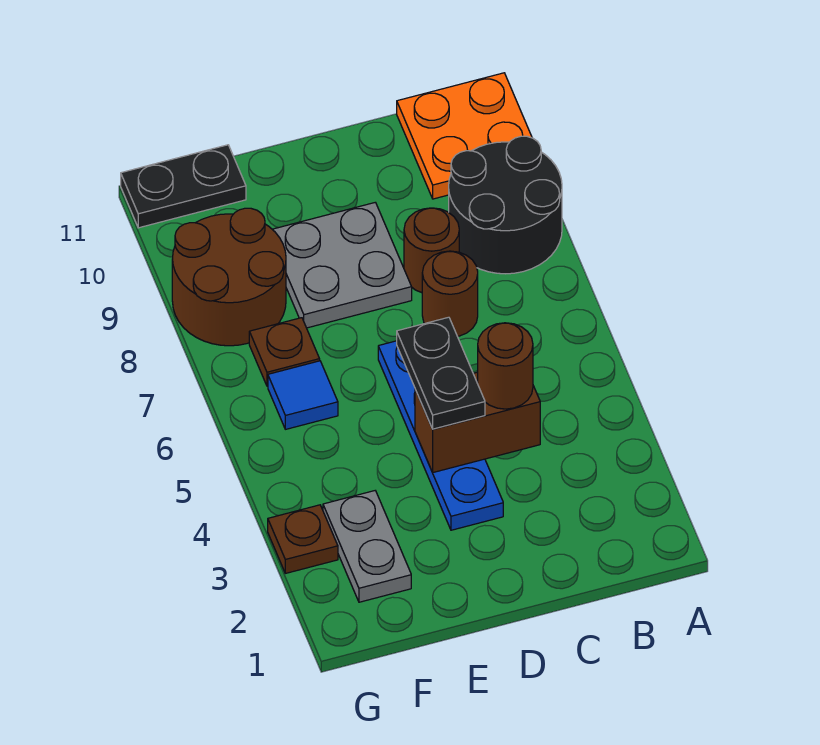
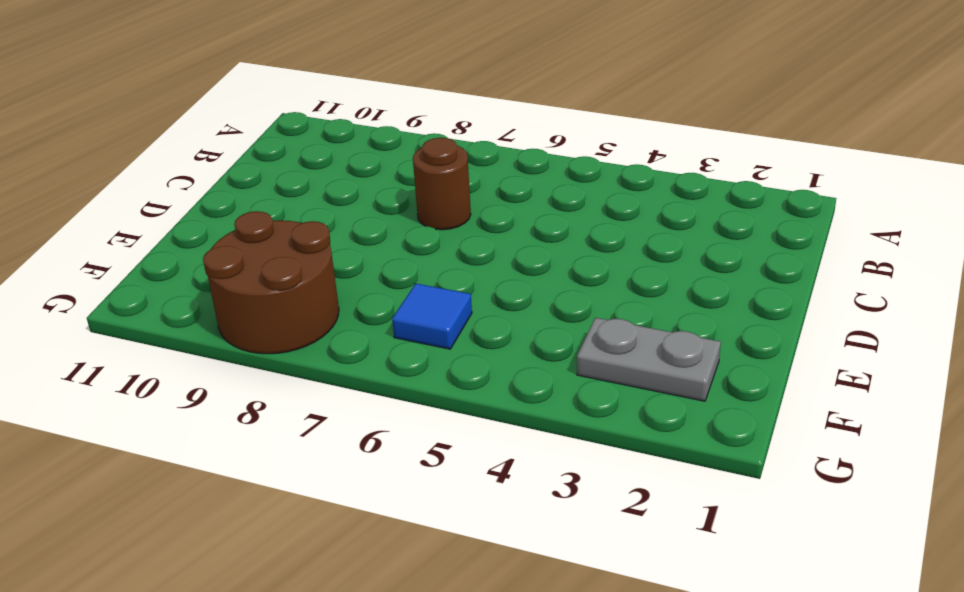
none -> black round brick A8:B9 level 1
none -> orange plate A10:B11 level 1
none -> brown round brick C8 level 1

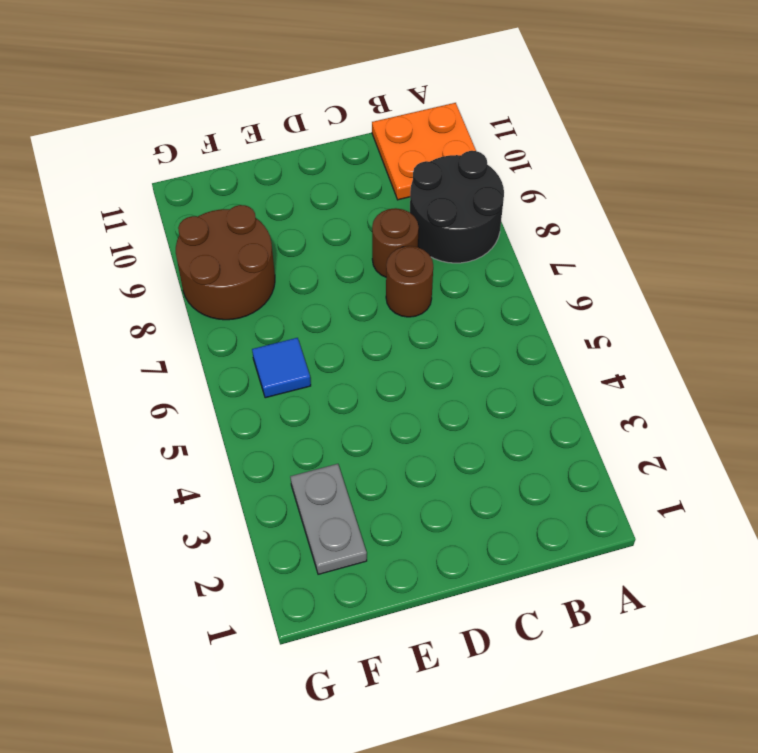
none -> blue plate D3:D6 level 1
none -> grey plate D8:E9 level 1
none -> brown plate F7 level 1

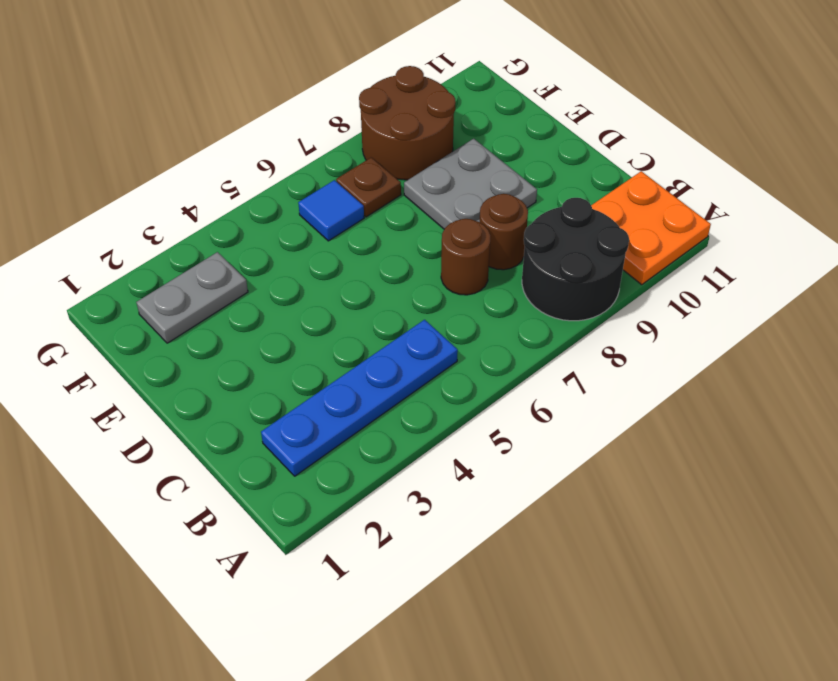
blue plate B2:B5 level 1 -> blue plate D3:D6 level 1
none -> black plate F11:G11 level 1
none -> brown plate G3 level 1
none -> brown brick C4:D4 level 2

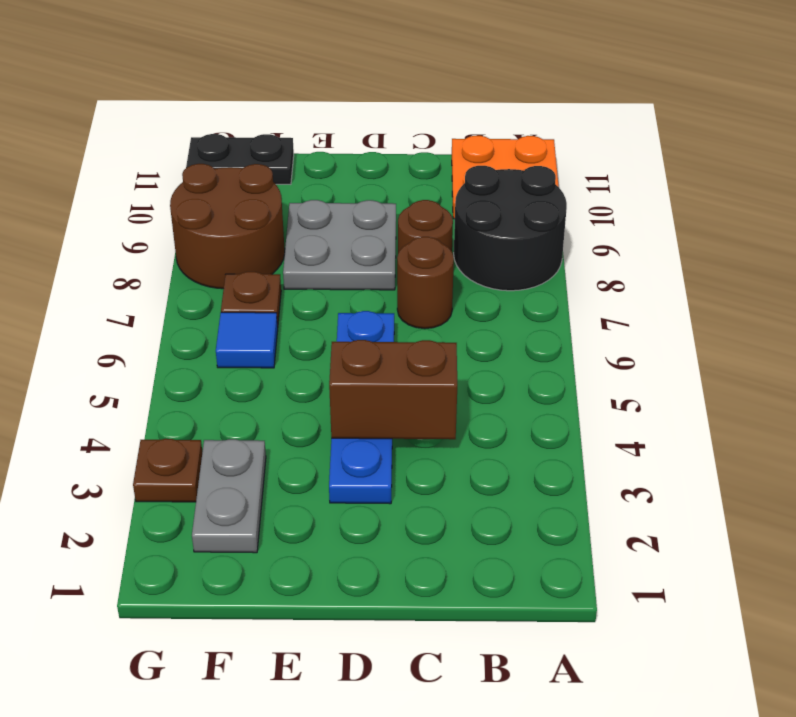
none -> brown round brick C4 level 3
none -> black plate D4:D5 level 3

